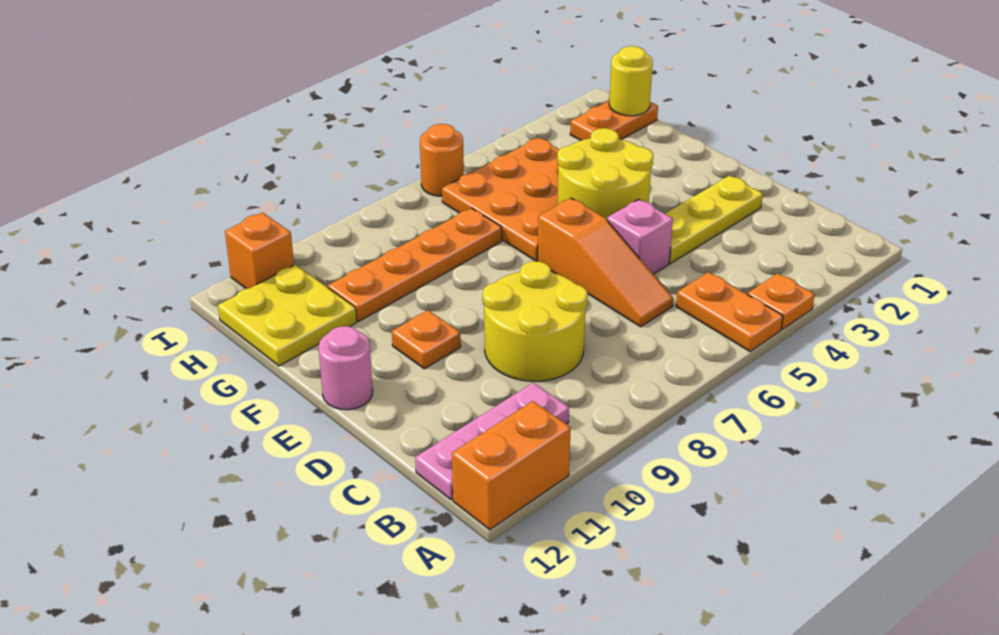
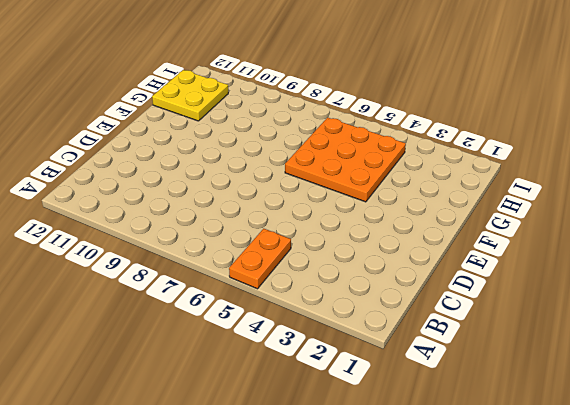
none -> orange plate A4 level 1
none -> orange brick A11:A12 level 1
none -> pink plate B10:B12 level 1

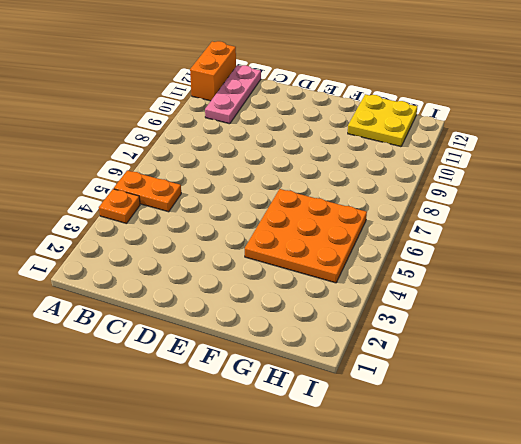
none -> orange slope C6:E6 level 1 top E
none -> yellow round brick C8:D9 level 1
none -> yellow plate D2:D4 level 1

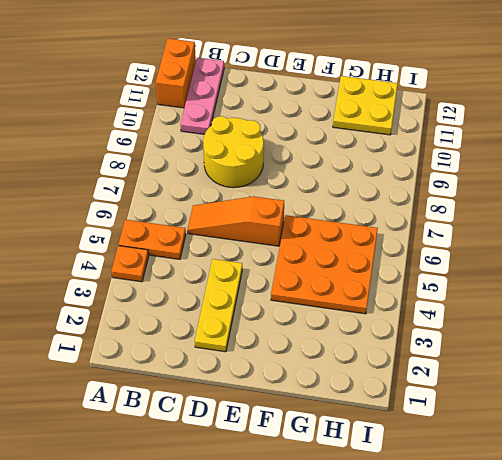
none -> pink brick D5 level 1
none -> orange plate E10 level 1
none -> pink round brick E12 level 1

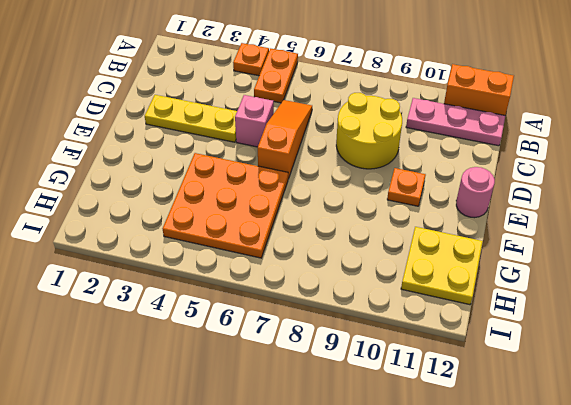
none -> orange plate G7:G10 level 1
none -> orange plate H1:H2 level 1
none -> orange round brick I6 level 1

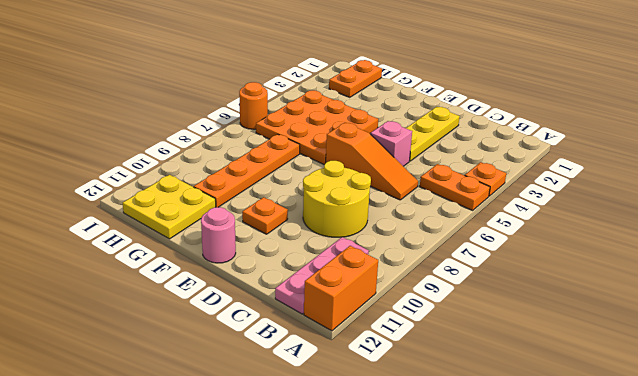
none -> orange brick I11 level 1
none -> yellow round brick E4:F5 level 2
none -> yellow round brick H1 level 2

